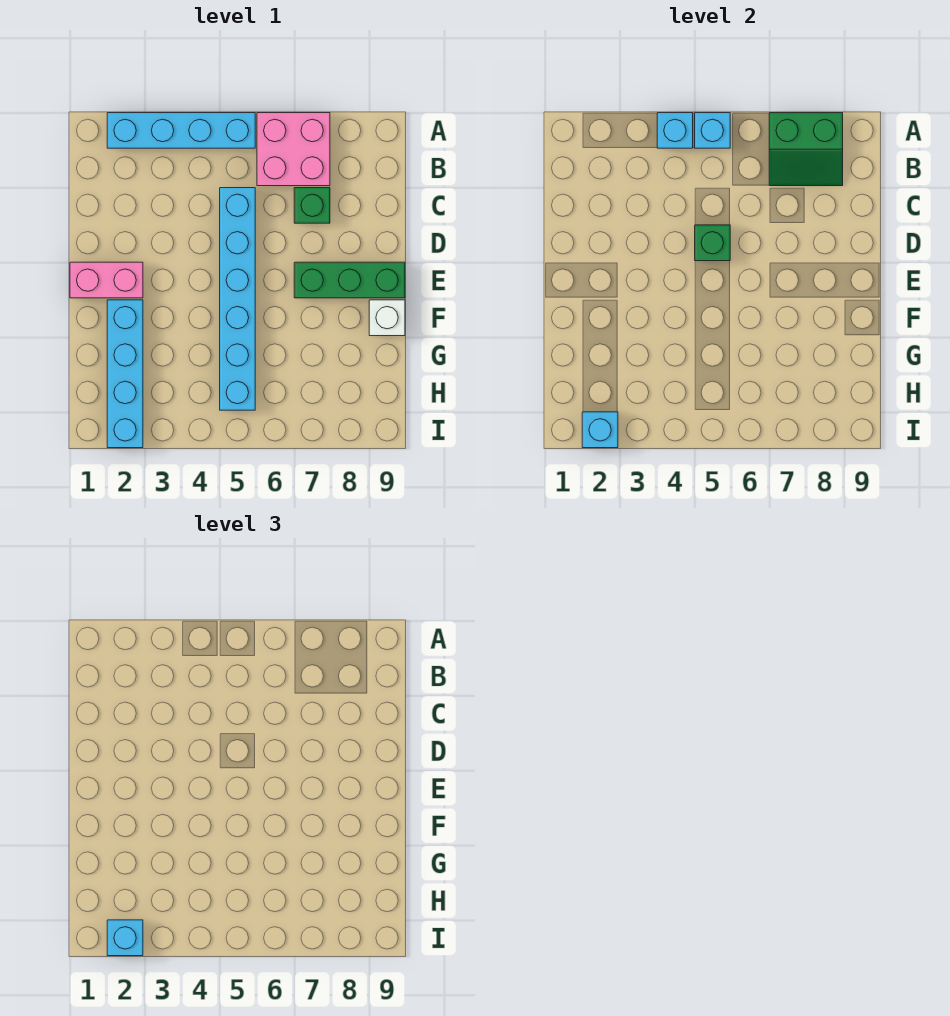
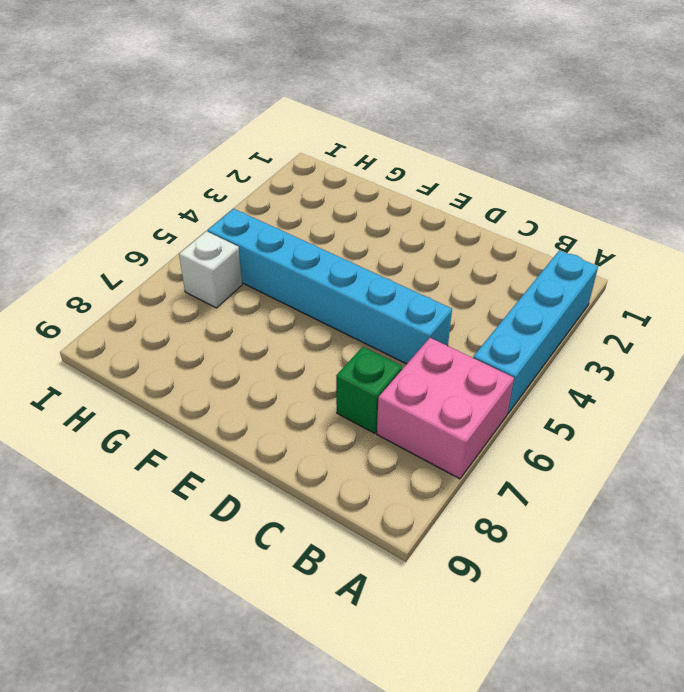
white brick H6 level 1 -> white brick F9 level 1
none -> pink brick E1:E2 level 1
none -> green brick E7:E9 level 1
none -> cyan brick F2:I2 level 1

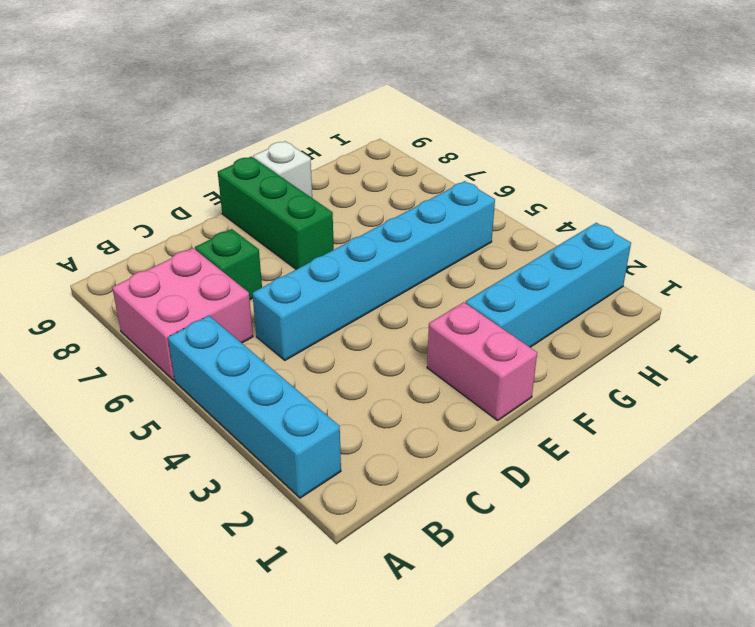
none -> cyan brick A4 level 2
none -> cyan brick A5 level 2
none -> green slope A7:B8 level 2 top A

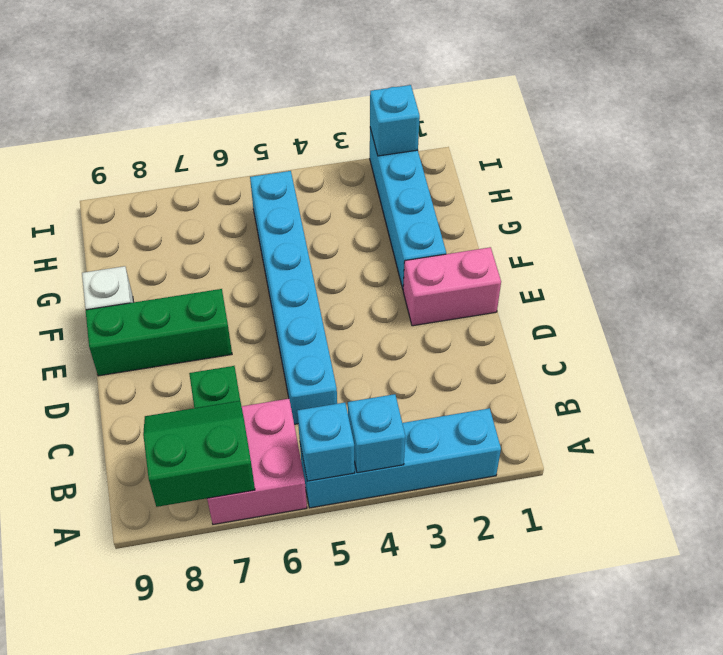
none -> green brick D5 level 2
none -> cyan brick I2 level 3

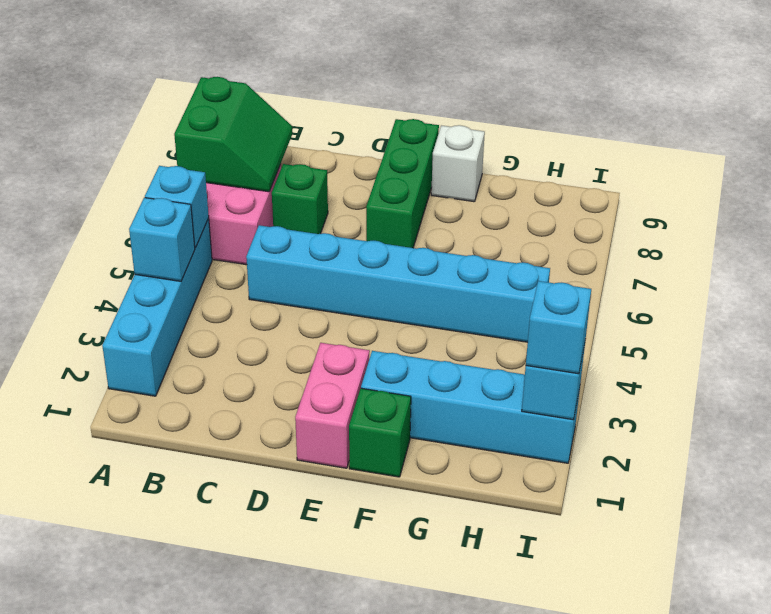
green brick F1 level 1 -> green brick D5 level 2

